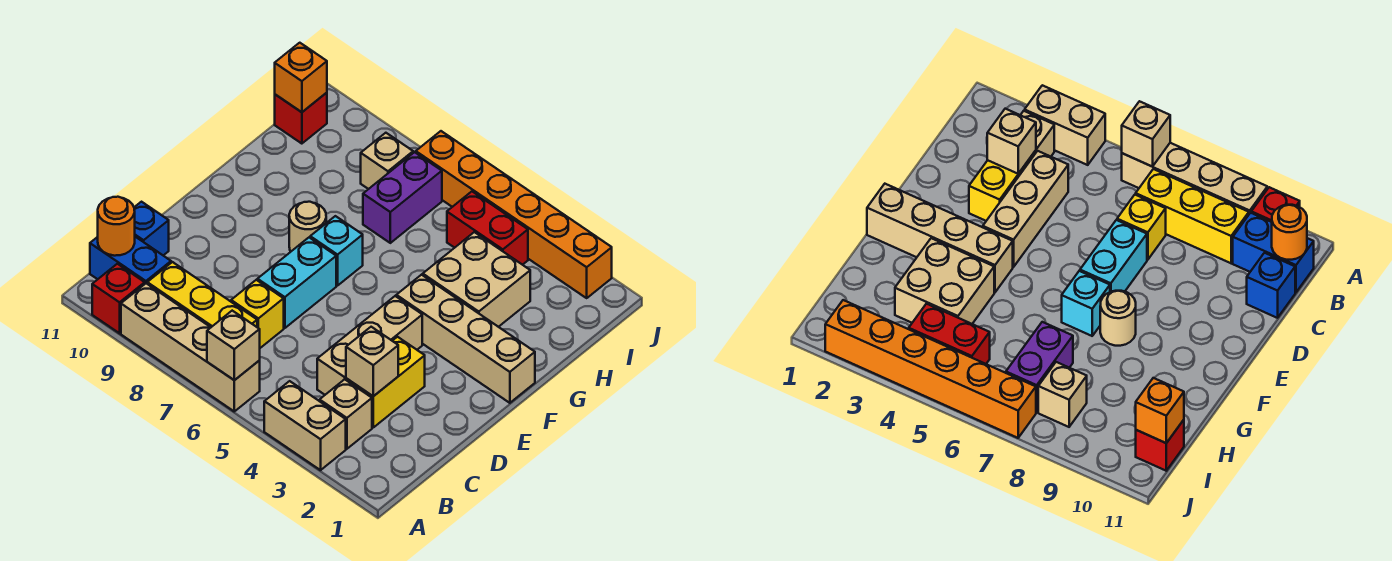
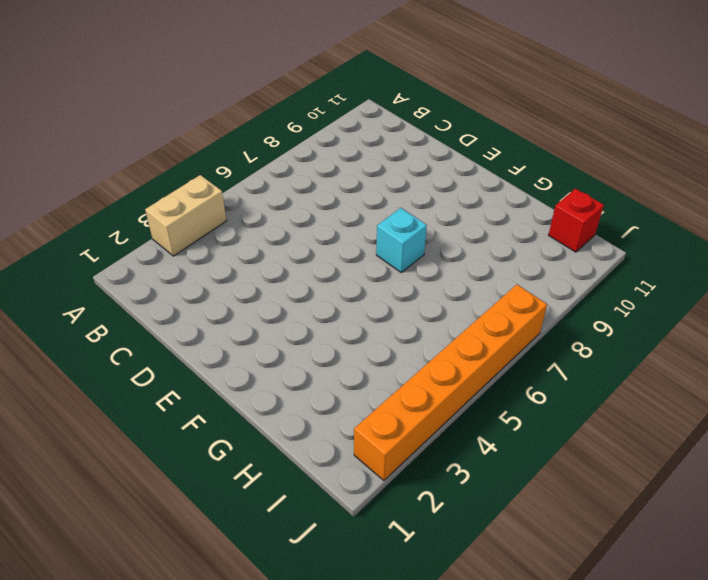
none -> tan brick A6:A9 level 1
none -> red brick A10 level 1
none -> tan brick B3 level 1

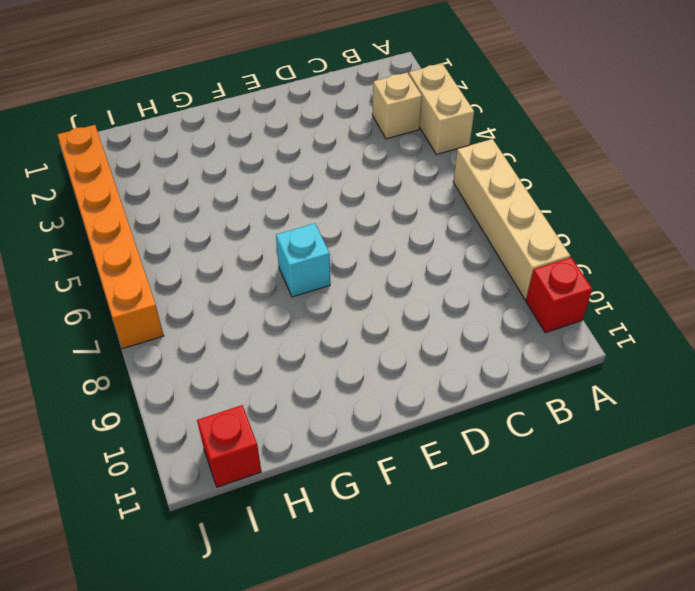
none -> yellow brick B7:B9 level 1
none -> blue brick B10:B11 level 1
none -> yellow brick C3:D3 level 1

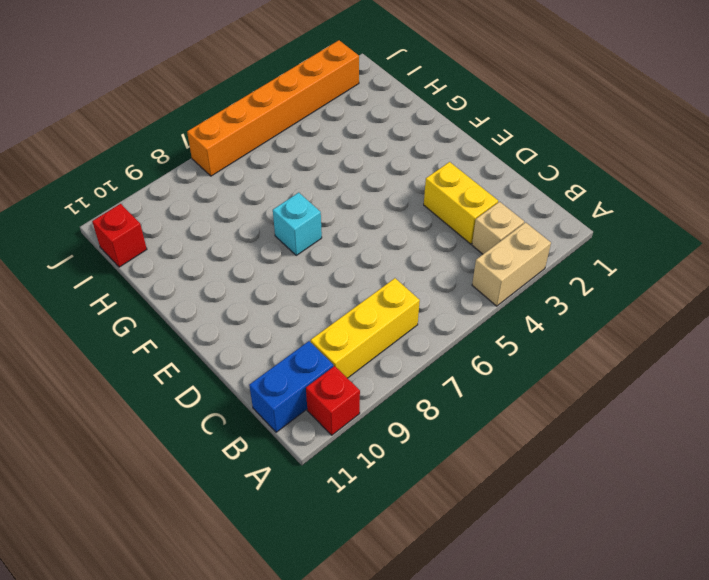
none -> tan brick A6:A9 level 1
none -> tan brick C4:E4 level 1
none -> yellow brick C7 level 1

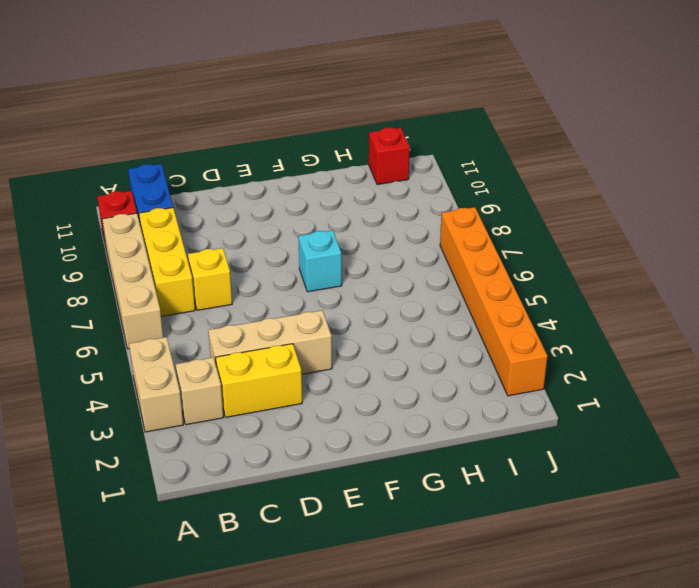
none -> blue brick C11 level 1
none -> cyan brick D7:E7 level 1
none -> tan brick F1:F4 level 1

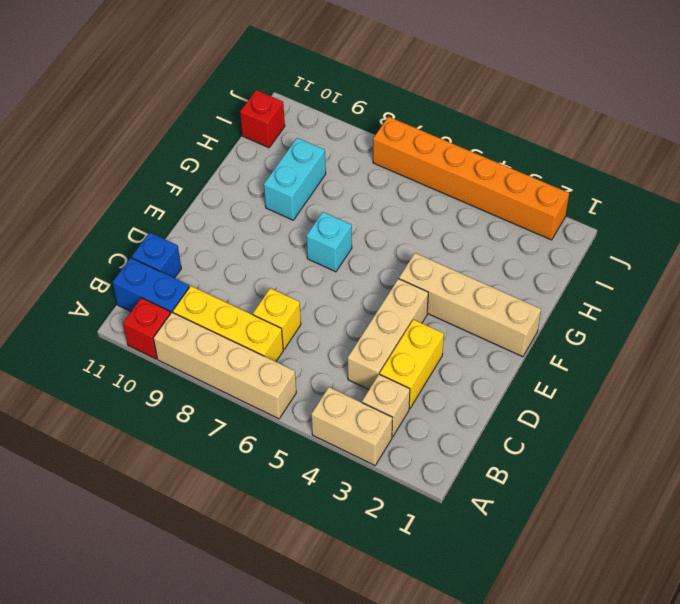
cyan brick G9:H9 level 1 -> cyan brick D7:E7 level 1
none -> tan round brick F8 level 1
none -> tan brick G3:H4 level 1
none -> purple brick H7:I7 level 1

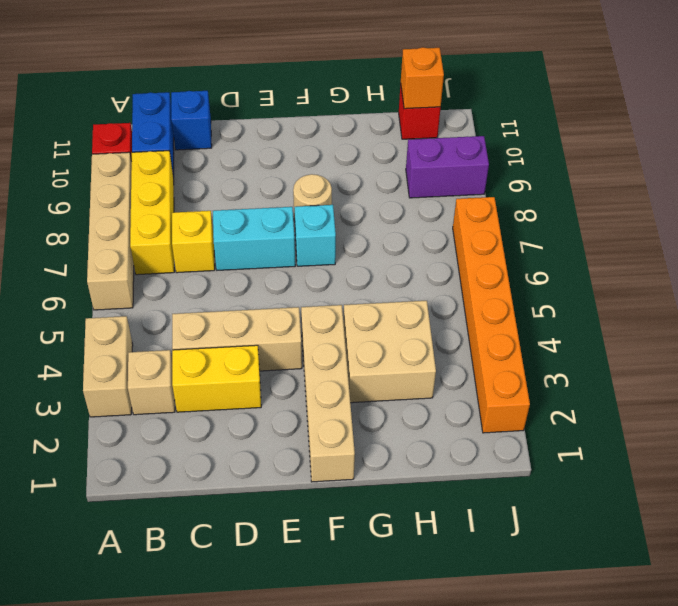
purple brick I9:J9 level 1 -> purple brick H7:I7 level 1
none -> red brick I4:I5 level 1
none -> tan brick I8 level 1
none -> tan brick A6 level 2

